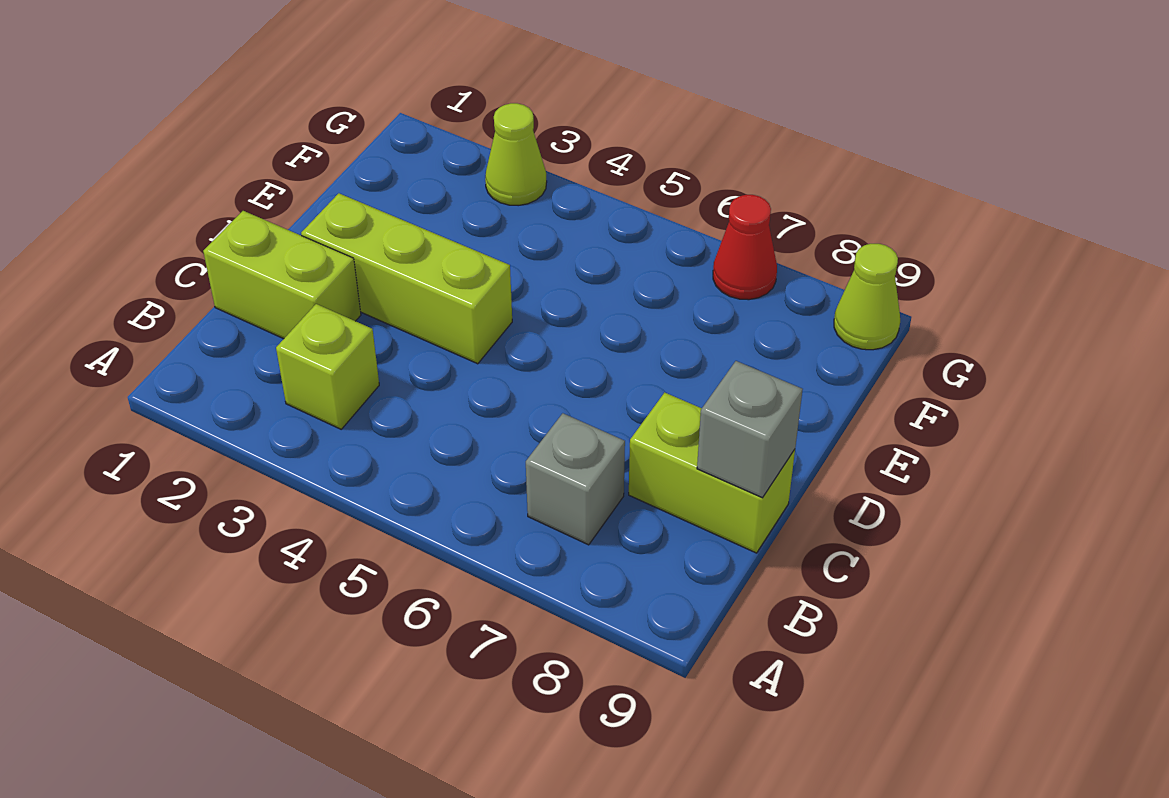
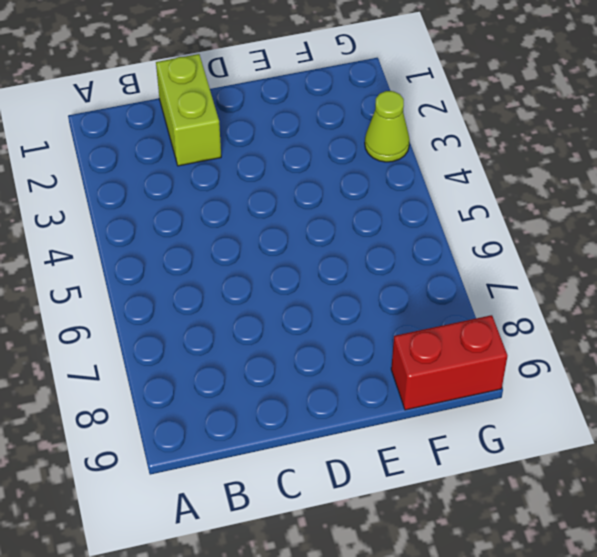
red brick F9:G9 level 1 -> lime cone G9 level 1
none -> lime brick B3 level 1
none -> grey brick B7 level 1

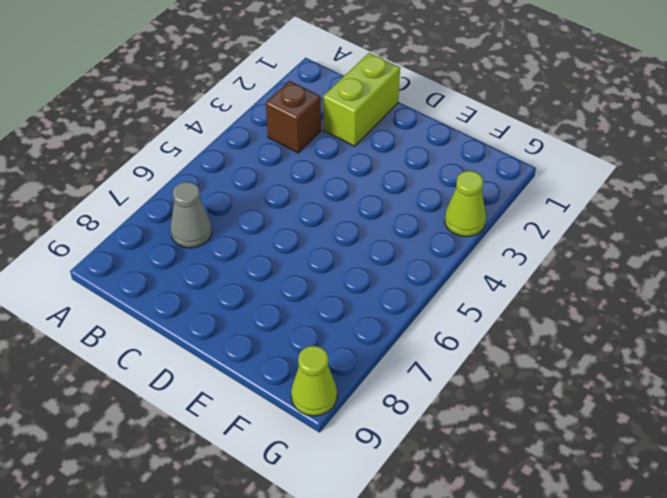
brown brick B3 level 1 -> lime brick B3 level 1
grey cone B7 level 1 -> grey brick B7 level 1
none -> lime brick C8:C9 level 1
none -> lime brick D2:D4 level 1

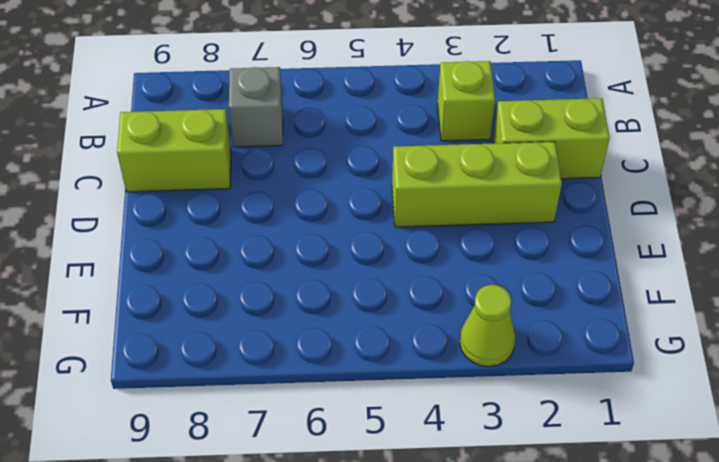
none -> red cone G7 level 1
none -> lime cone G9 level 1

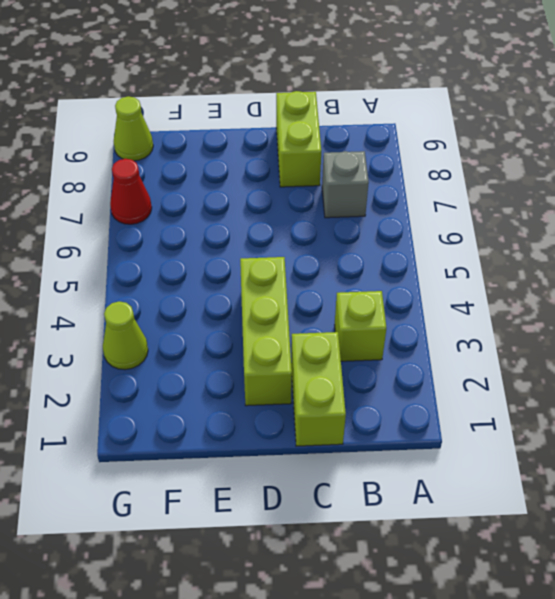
none -> grey brick C9 level 2

